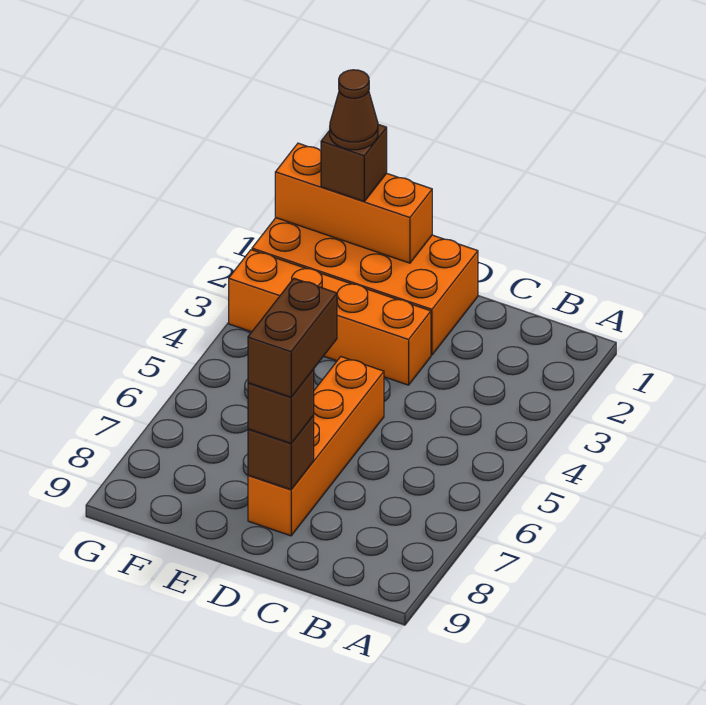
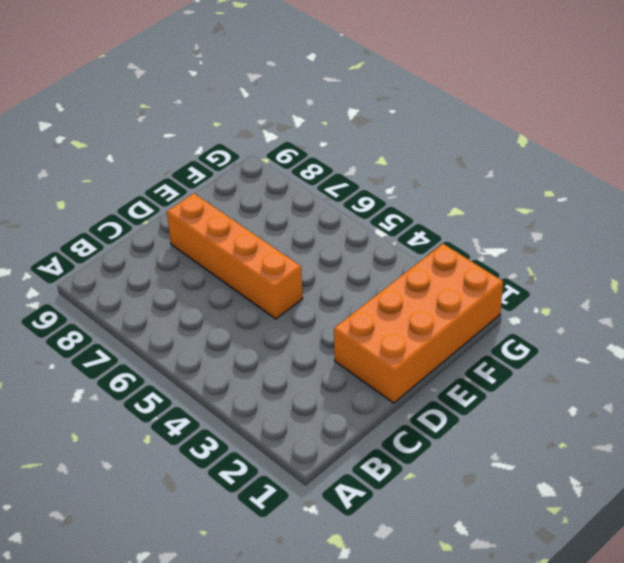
none -> orange brick D3:G3 level 1
none -> brown brick D8 level 2

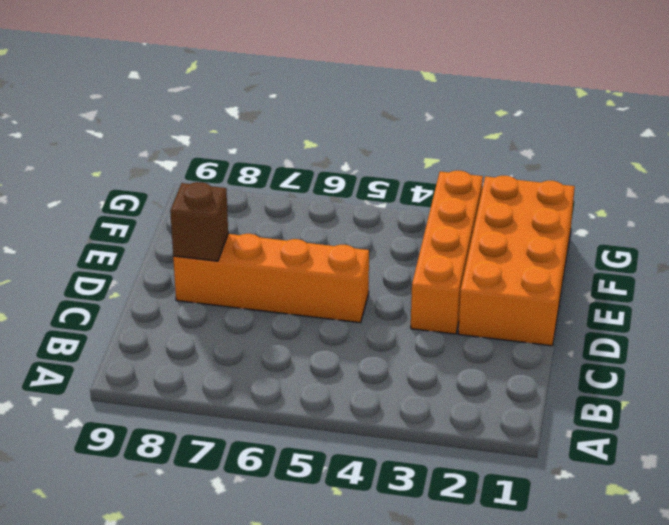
none -> orange brick E1:G1 level 2
none -> brown brick D8 level 3

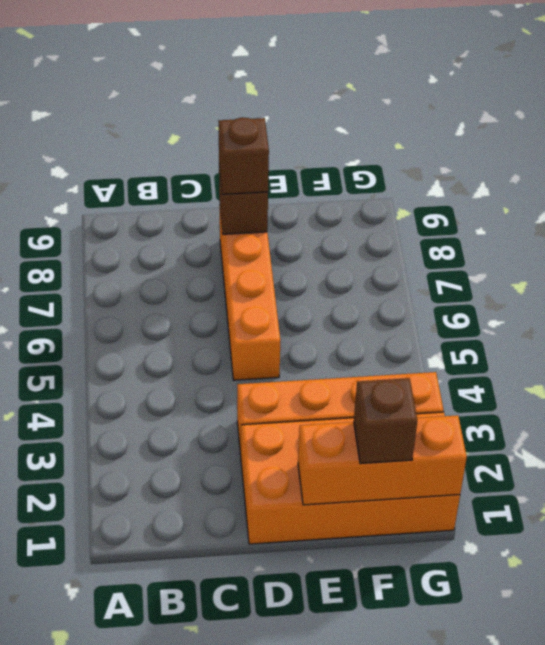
none -> brown brick D7:D8 level 4
none -> brown cone F1 level 4

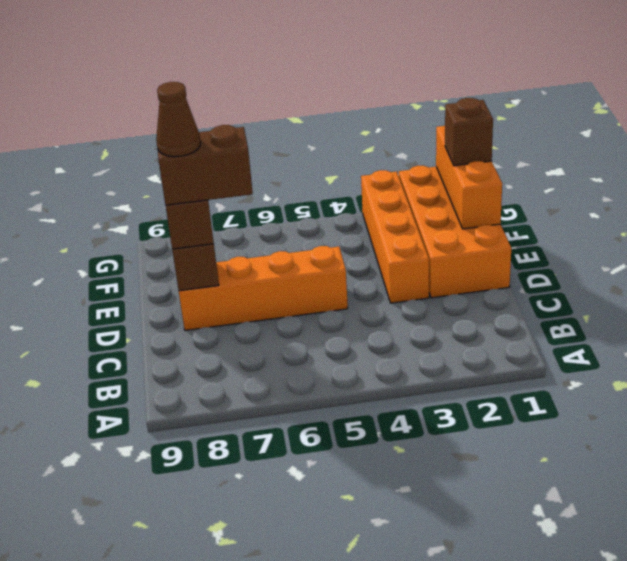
brown cone D8 level 5 -> brown cone F1 level 4

